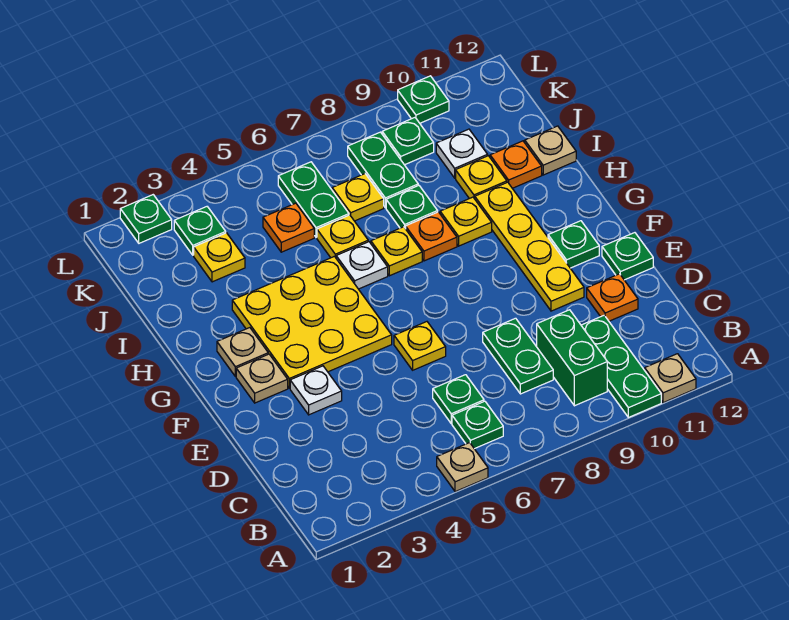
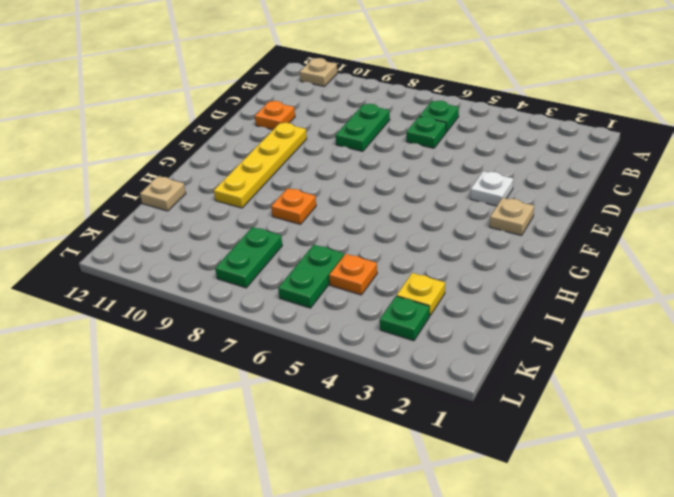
none -> tan plate A5 level 1
none -> green plate A10:C10 level 1
none -> green brick B9:C9 level 1
none -> yellow plate E6 level 1

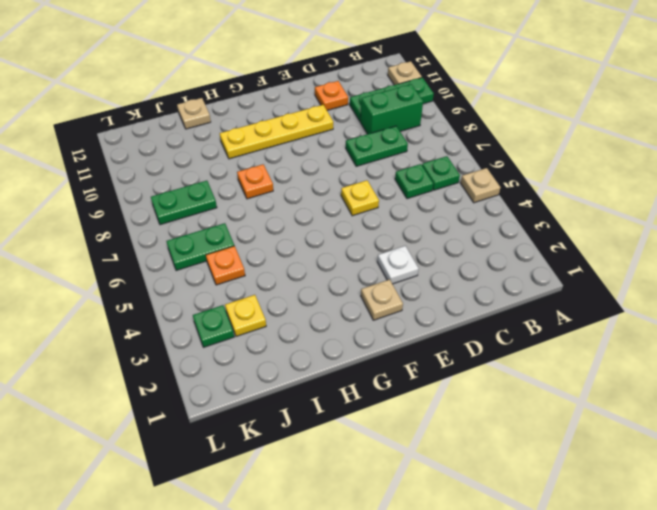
none -> green plate E12 level 1
none -> yellow plate F3:H5 level 1
none -> green plate F11 level 1
none -> tan plate G2 level 1

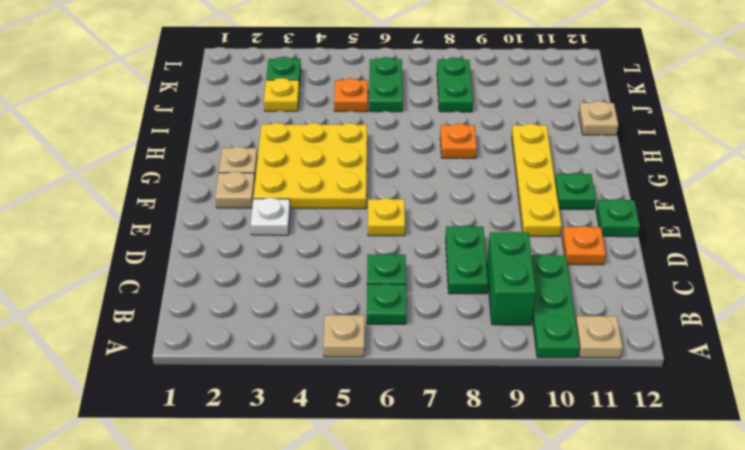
none -> white plate H6 level 1
none -> yellow plate H7 level 1
none -> yellow plate H9 level 1
none -> yellow plate I6 level 1

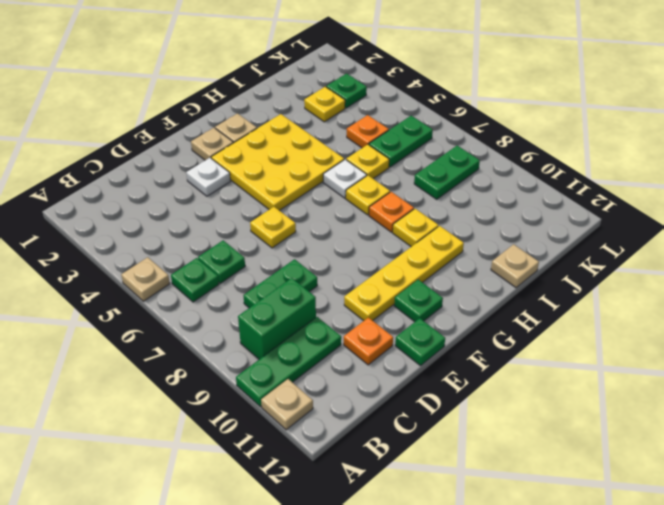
none -> green plate I8 level 1
none -> yellow plate I10 level 1
none -> orange plate I11 level 1
none -> yellow plate J7 level 1

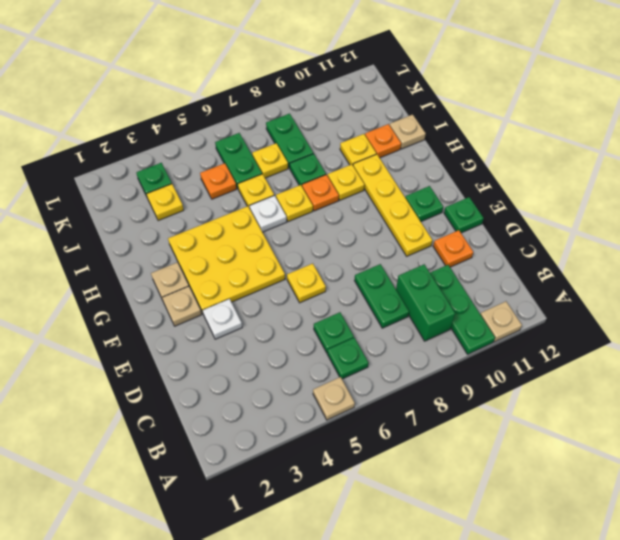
none -> white plate J10 level 1
none -> green plate K9 level 1
none -> green plate L2 level 1
none -> green plate L10 level 1

